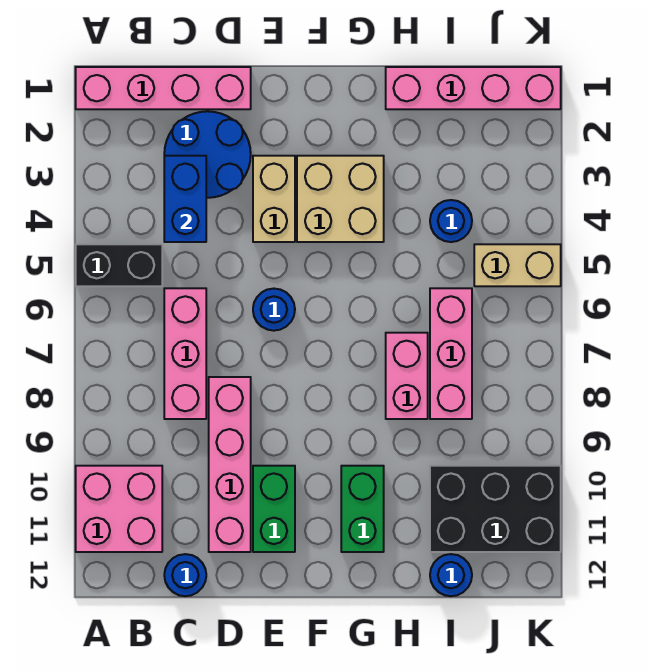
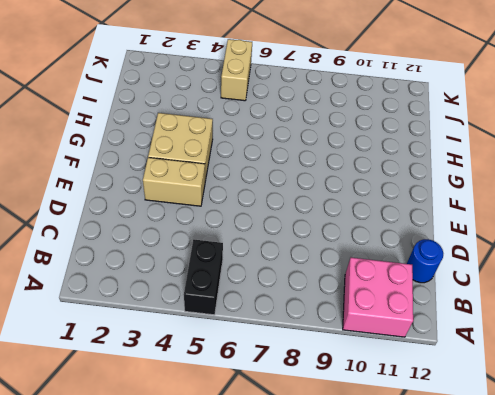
none -> pink brick A1:D1 level 1
none -> blue round brick C2:D3 level 1
none -> pink brick C6:C8 level 1

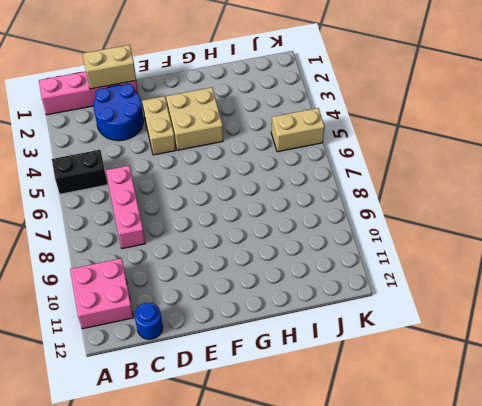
tan brick C1:D1 level 2 -> none
none -> pink brick D8:D11 level 1
none -> blue round brick E6 level 1
none -> green brick E10:E11 level 1

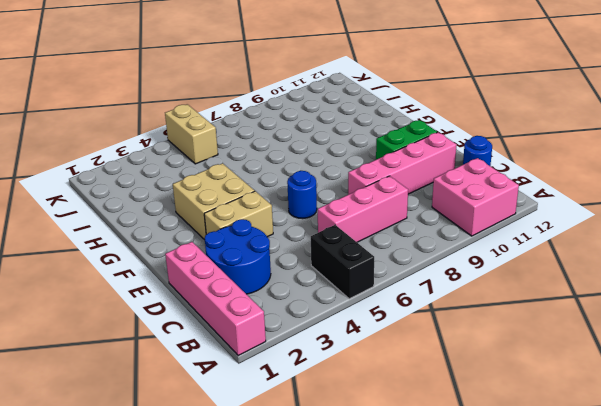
none -> green brick G10:G11 level 1
none -> pink brick H1:K1 level 1
none -> pink brick H7:H8 level 1

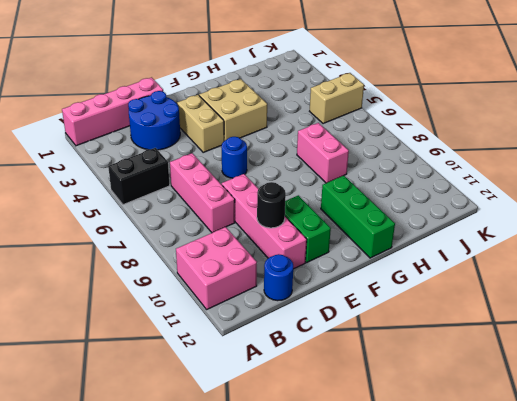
black round brick D10 level 2 -> none
green brick G10:G12 level 1 -> green brick G10:G11 level 1
none -> pink brick H1:K1 level 1
none -> blue round brick I4 level 1
none -> pink brick I6:I8 level 1

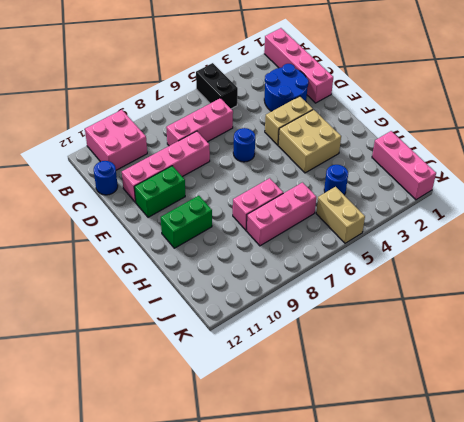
pink brick I1:K1 level 1 -> pink brick H1:K1 level 1
none -> black brick I10:K11 level 1
none -> blue round brick I12 level 1
none -> blue brick C3:C4 level 2

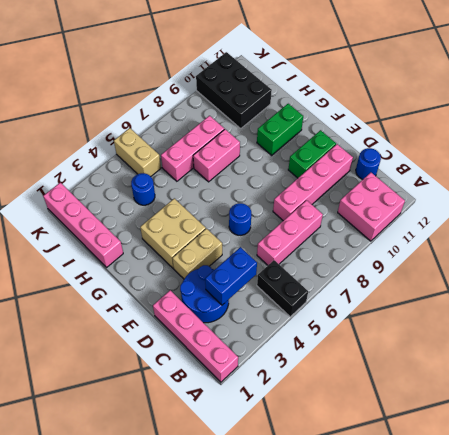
none -> blue round brick I12 level 1

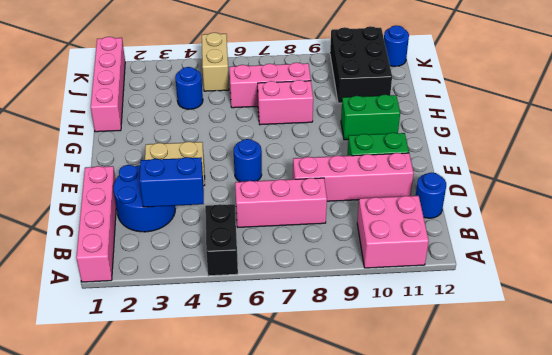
blue round brick K12 level 1 -> blue round brick I12 level 1
none -> tan brick F3:G4 level 1

